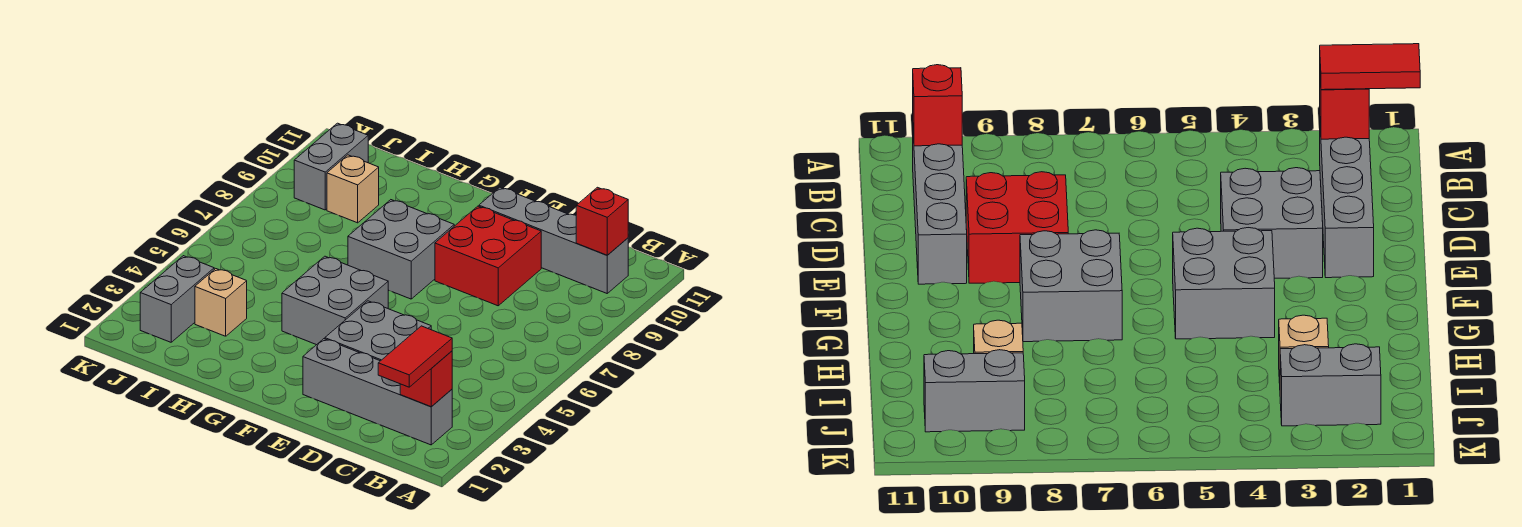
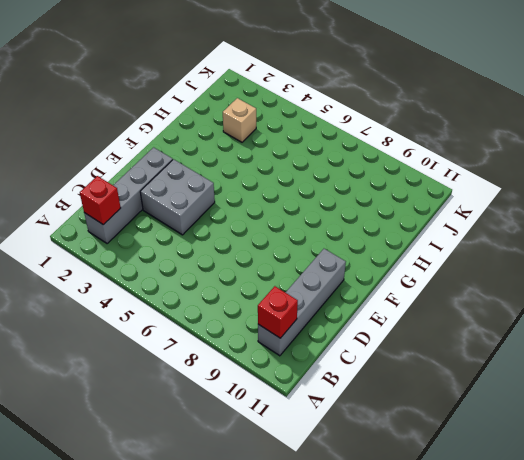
none -> red brick D8:E9 level 1
none -> grey brick F4:G5 level 1
none -> grey brick F7:G8 level 1

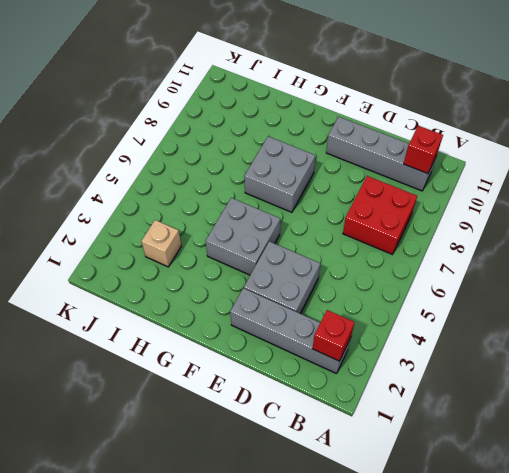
red brick B7:C8 level 1 -> red brick D8:E9 level 1
none -> tan brick I9 level 1
none -> grey brick J2:J3 level 1
none -> grey brick J9:J10 level 1

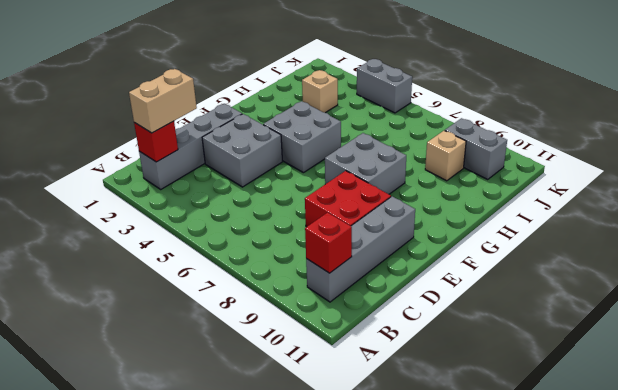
tan brick B2:C2 level 3 -> red tile B1:B2 level 3
grey brick K4:K5 level 1 -> grey brick J2:J3 level 1

